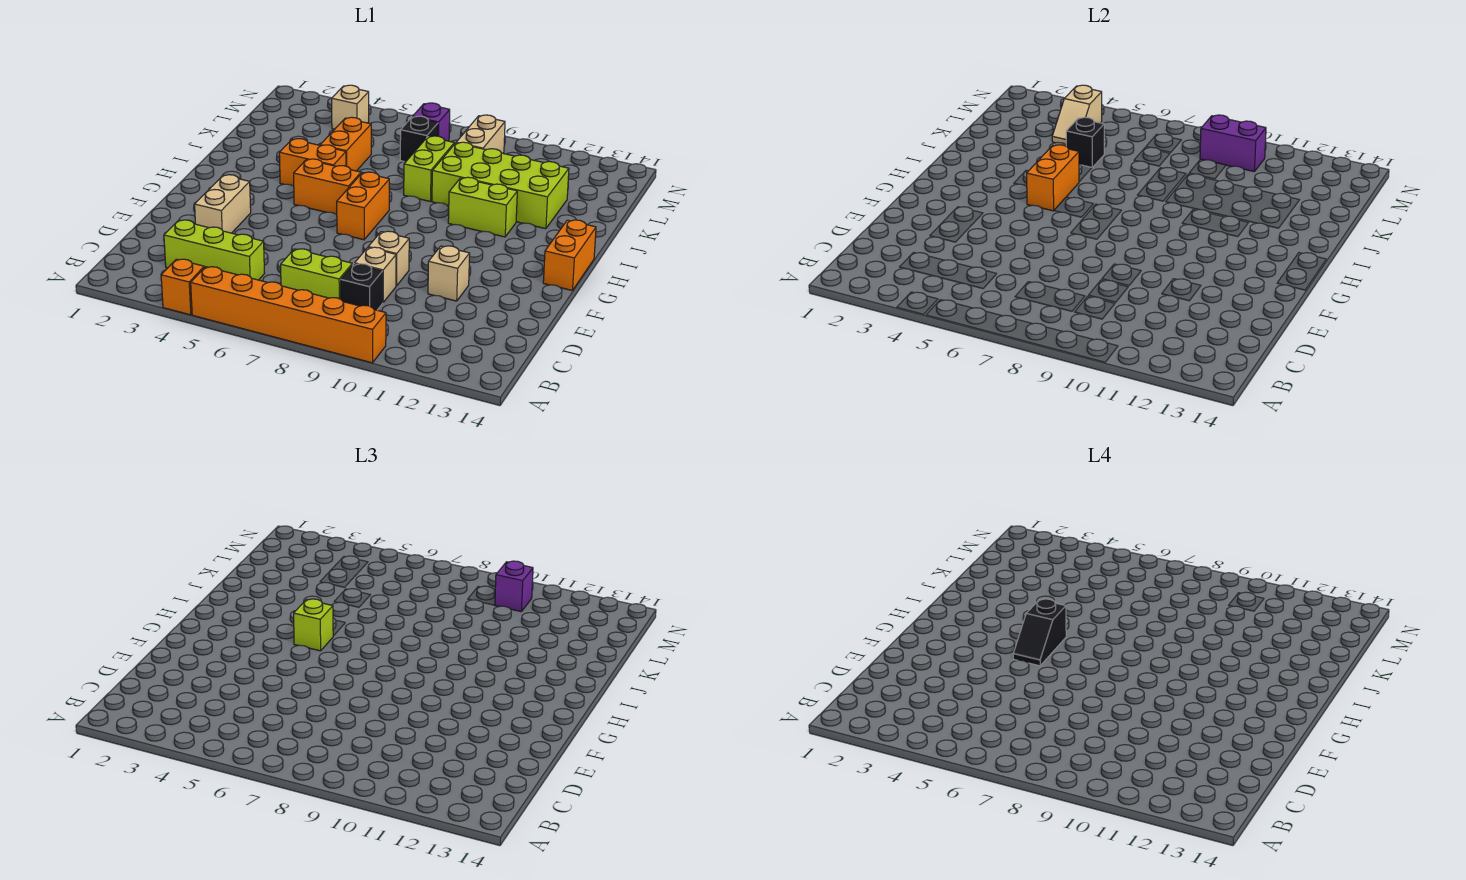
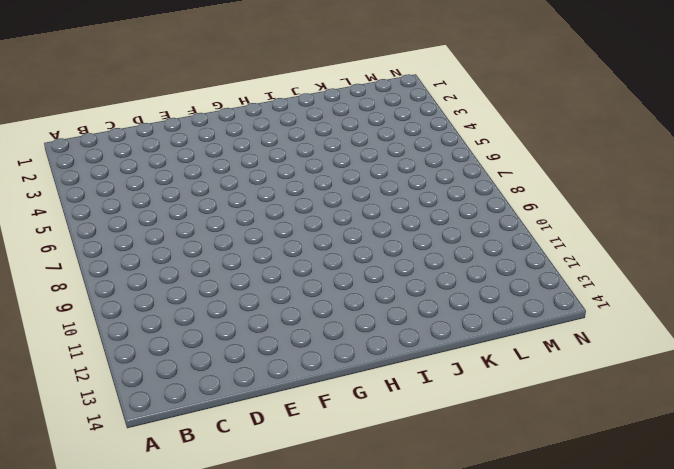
none -> orange brick A4 level 1
none -> orange brick A5:A10 level 1
none -> lime brick C3:C5 level 1

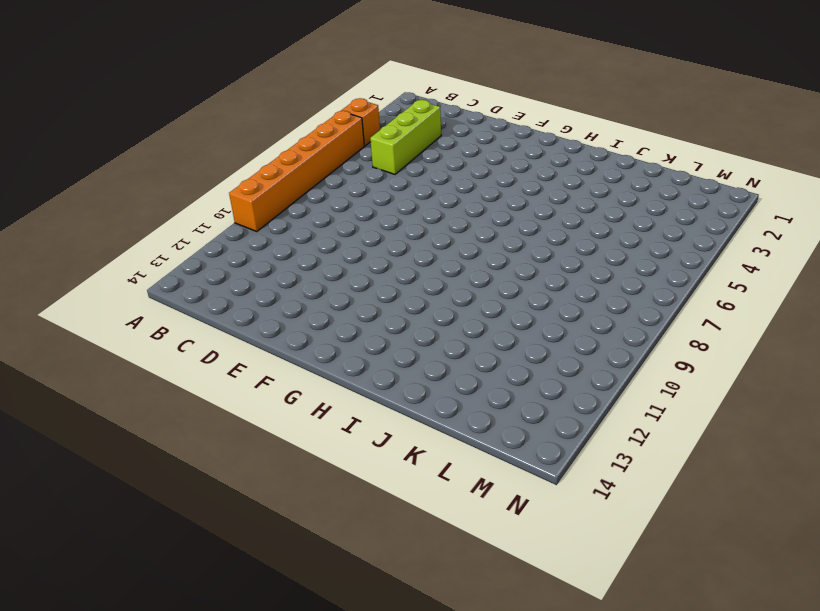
none -> lime brick C7:C8 level 1
none -> black brick C9 level 1
none -> tan brick D9 level 1

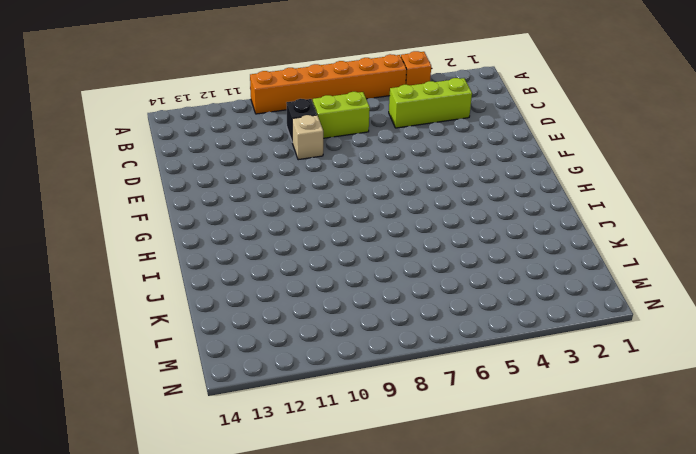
none -> tan brick E3:F3 level 1
none -> tan brick E9 level 1
none -> tan brick E11 level 1

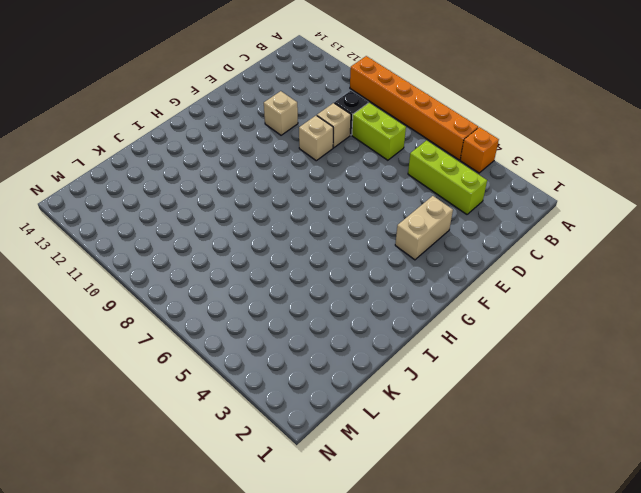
none -> orange brick G7:H7 level 1
none -> orange brick G14:H14 level 1
none -> orange brick H5:H6 level 1

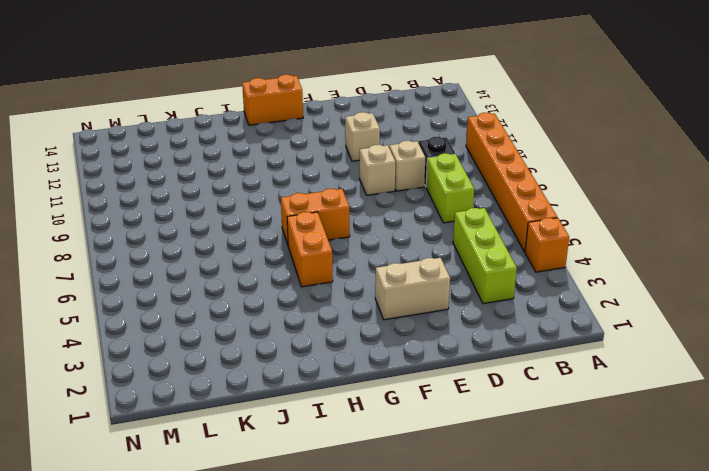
none -> orange brick I4:I5 level 1
none -> lime brick I10:I11 level 1
none -> orange brick J5:K5 level 1

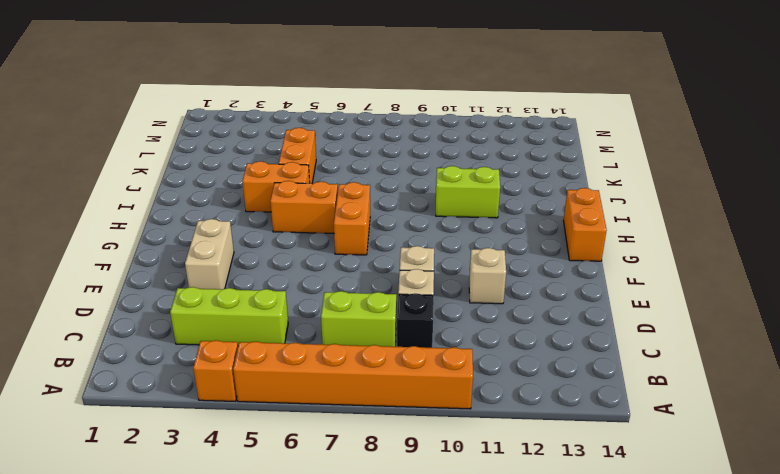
none -> lime brick J8:K8 level 1
none -> lime brick J9:K12 level 1
none -> black brick L7 level 1

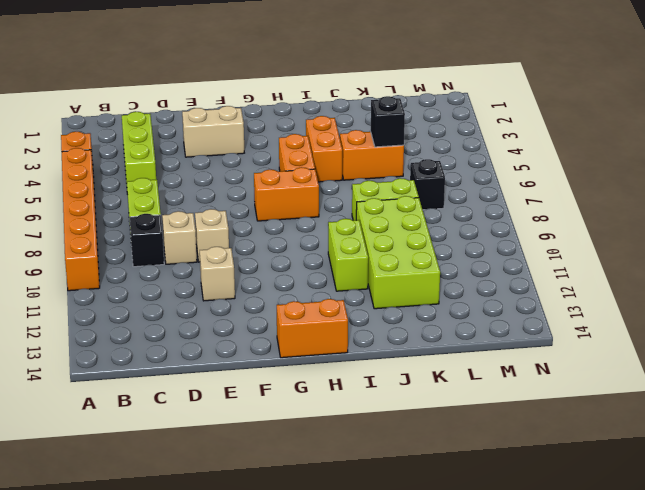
none -> tan brick L9:M9 level 1
none -> tan brick M4 level 1
none -> purple brick M7 level 1

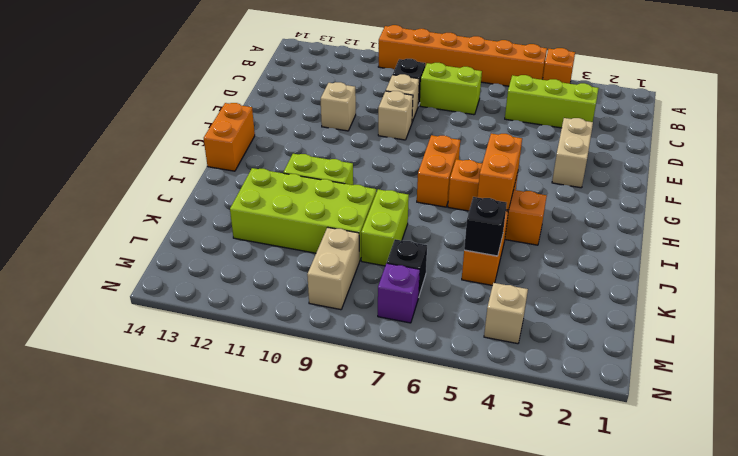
none -> tan slope L4:M4 level 2 top M
none -> purple brick M9:M10 level 2
none -> lime brick H5 level 3

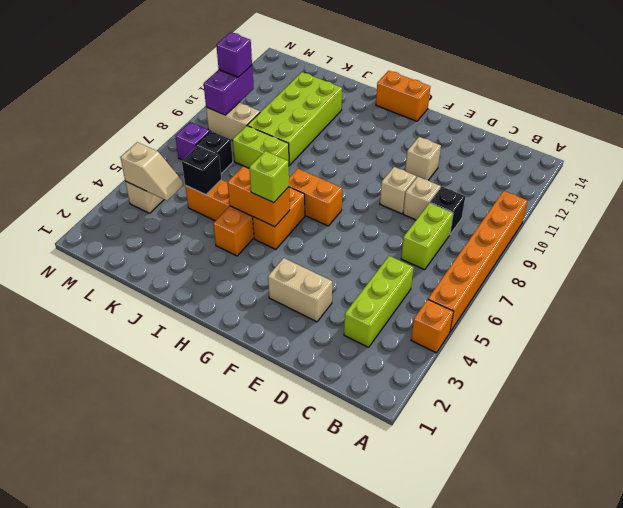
none -> lime brick I10:I11 level 1
none -> black slope G5:H5 level 4 top H

